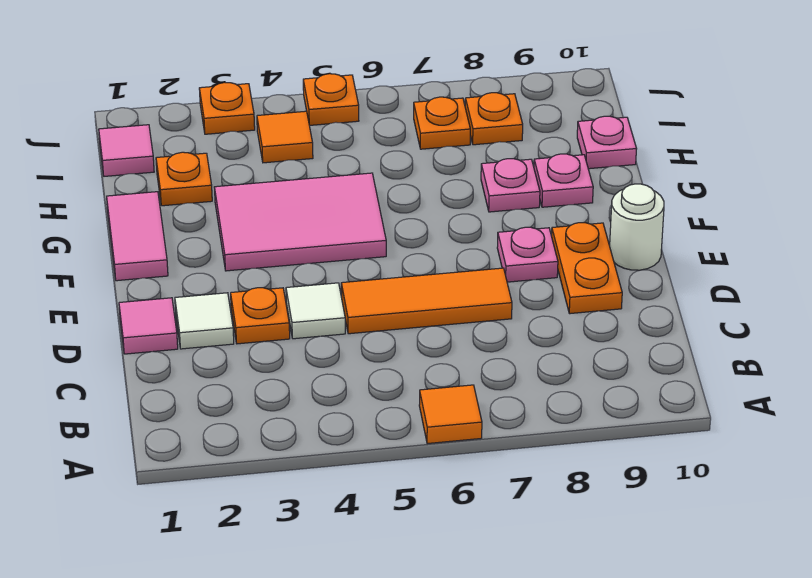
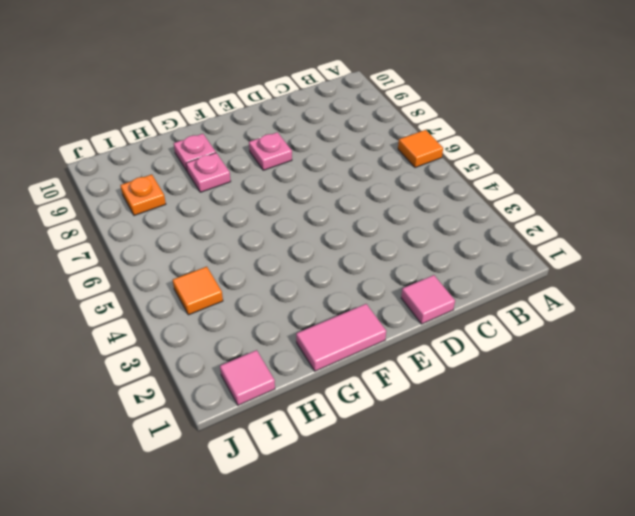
none -> white tile D2 level 1
none -> orange plate D3 level 1
none -> white tile D4 level 1

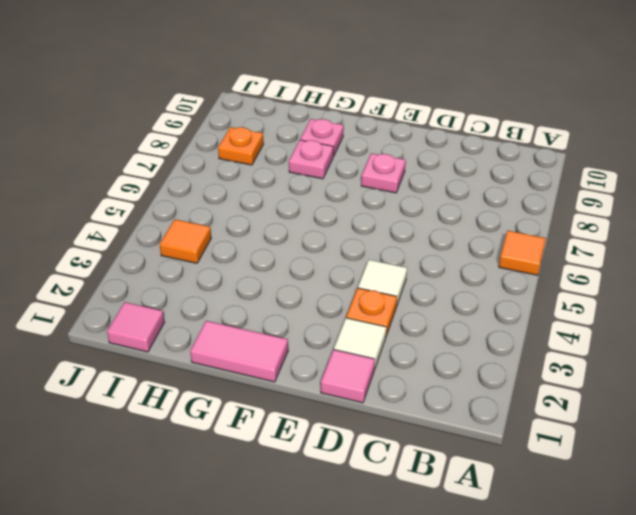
none -> orange tile D5:D7 level 1
none -> orange plate D9:E9 level 1
none -> white round brick E10 level 1

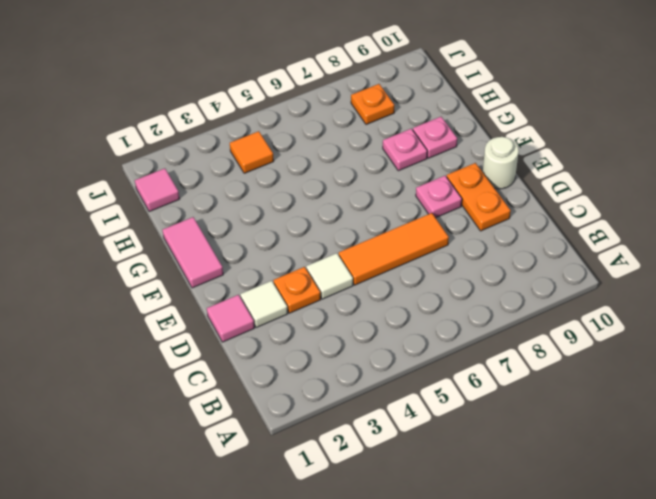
none -> orange tile A6 level 1
none -> pink tile F3:G5 level 1
none -> orange plate H2 level 1

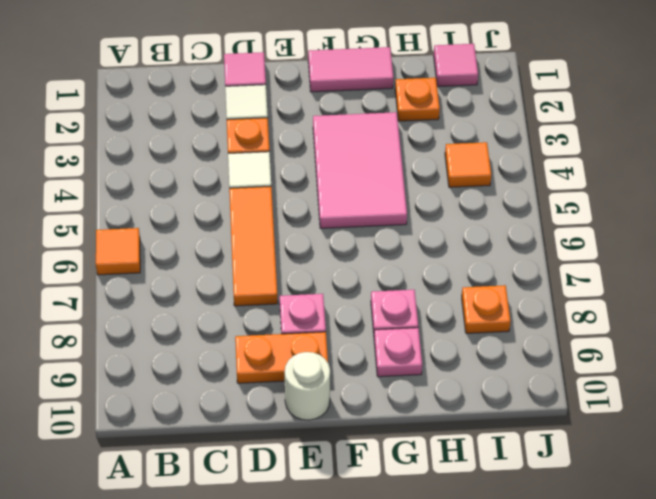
none -> pink plate H10 level 1
none -> orange plate I7 level 1
none -> orange plate J3 level 1

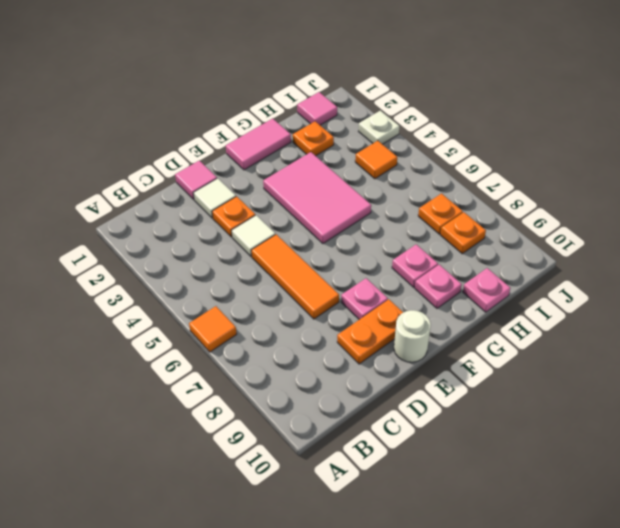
white plate J3 level 1 -> orange plate J3 level 1
none -> orange plate J5 level 1

